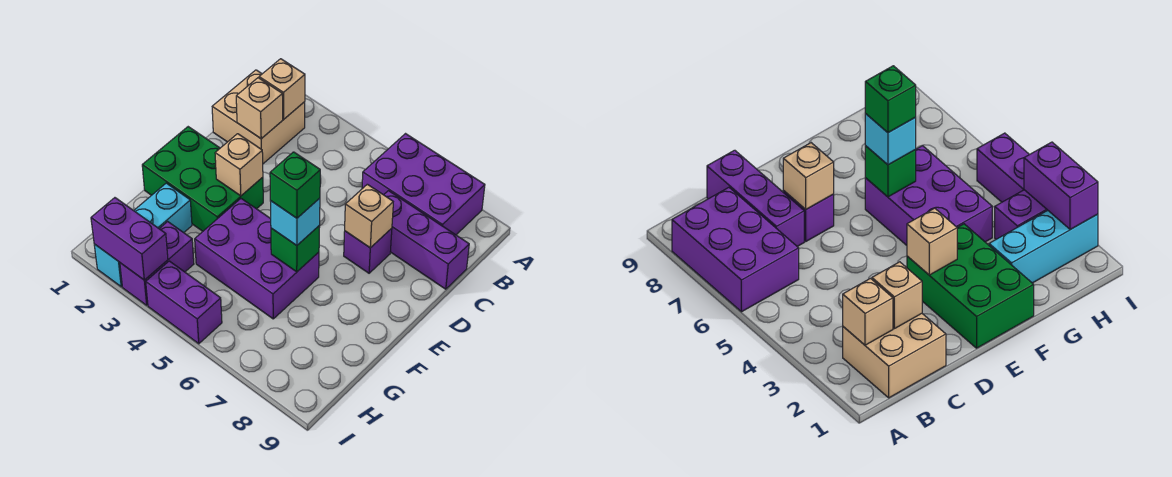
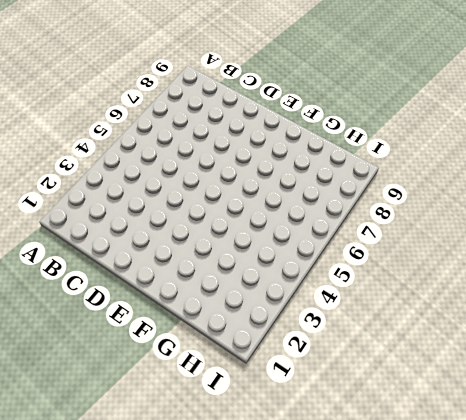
none -> purple brick A6:B8 level 1
none -> tan brick B1:C2 level 1
none -> purple brick C7:C9 level 1

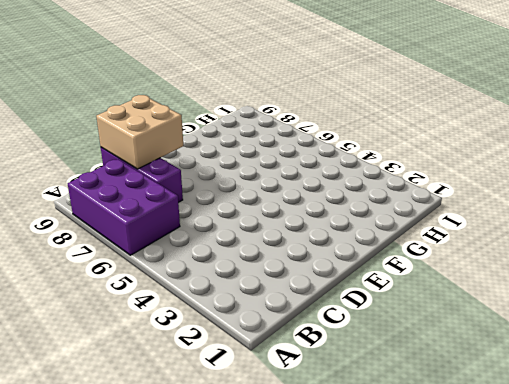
tan brick C8:D9 level 2 -> tan brick B1:C2 level 1
none -> purple brick D7 level 1
none -> green brick E1:F3 level 1
none -> purple brick F4:G6 level 1

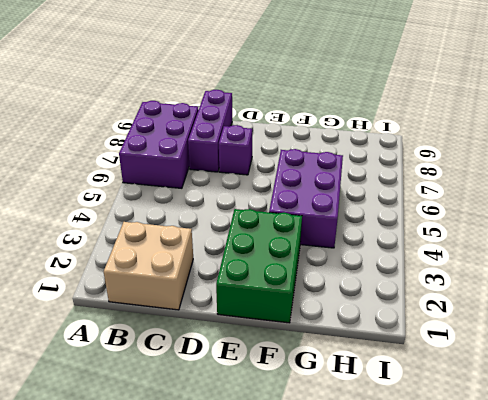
none -> cyan brick G2:I2 level 1
none -> purple brick H3:I3 level 1
none -> purple brick I4:I5 level 1

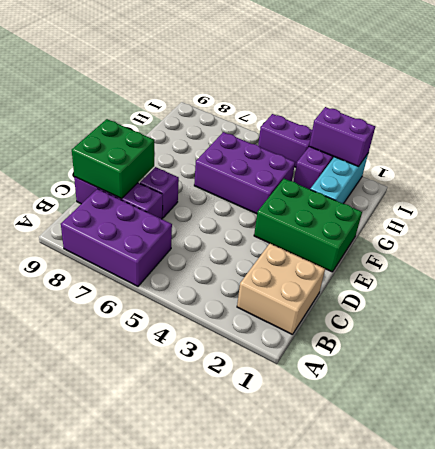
green brick C8:D9 level 2 -> none
none -> tan brick B2 level 2
none -> tan brick C2 level 2
none -> tan brick D7 level 2

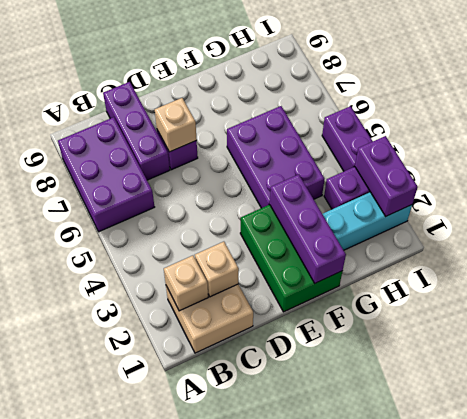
purple brick F1:F3 level 2 -> none
none -> tan brick E3 level 2
none -> green brick F6 level 2
none -> cyan brick F6 level 3

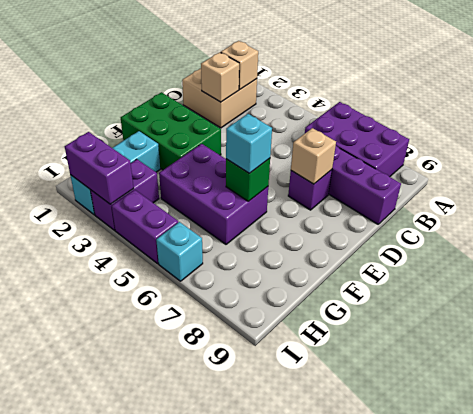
cyan brick I6 level 1 -> none
none -> tan brick E3 level 2
none -> green brick F6 level 4

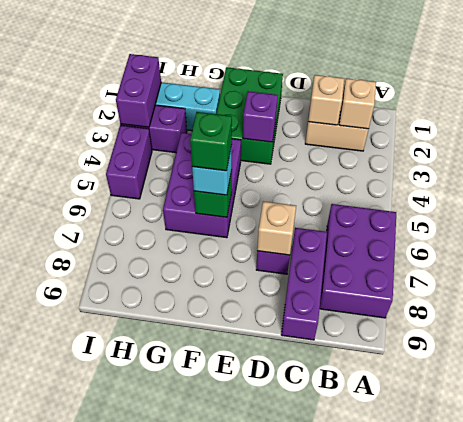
purple brick E3 level 2 -> tan brick E3 level 2

